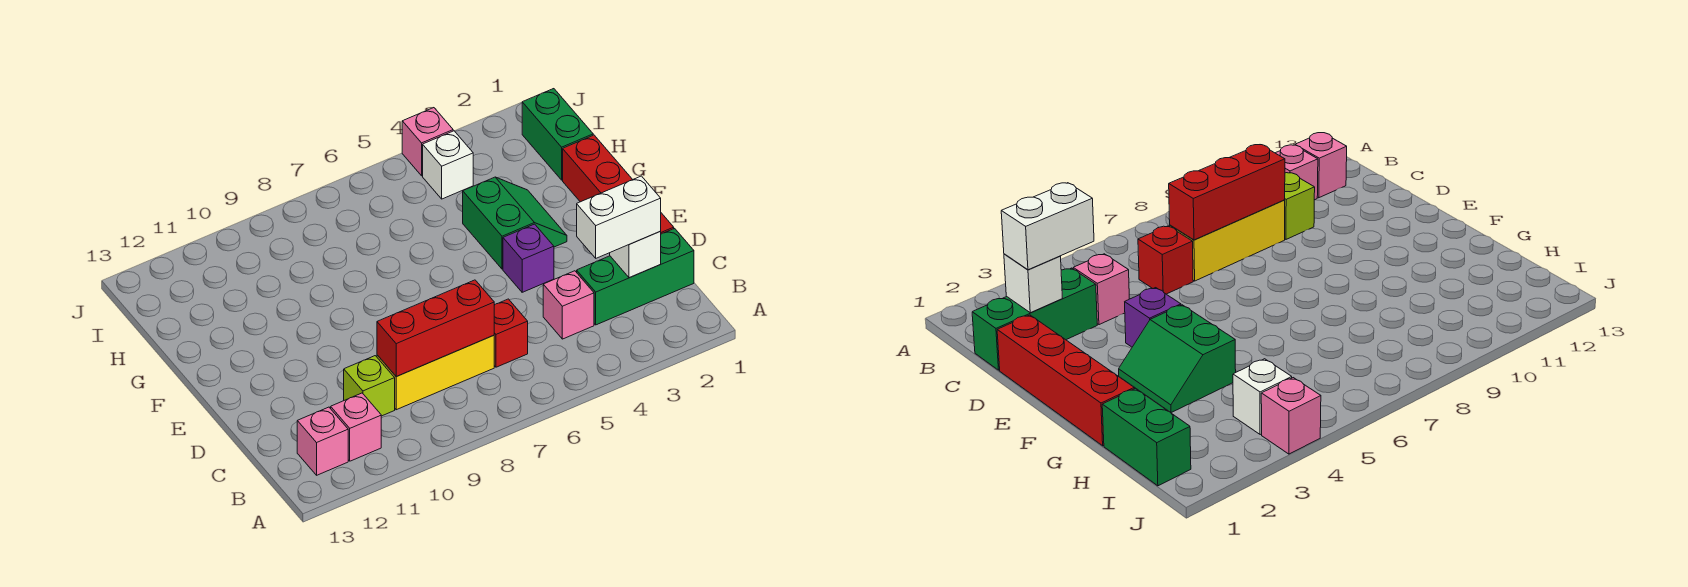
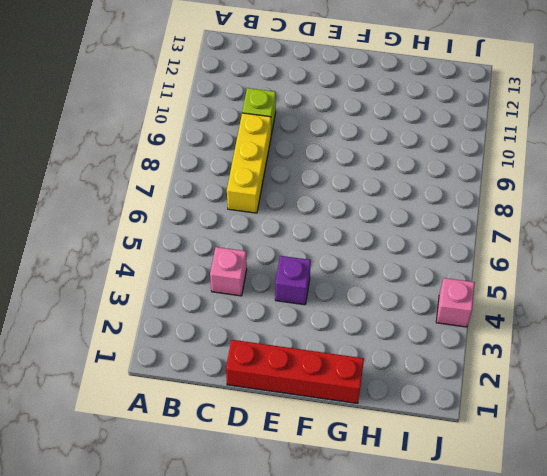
none -> pink brick B11 level 1
none -> pink brick B12 level 1
none -> green brick C1:C3 level 1

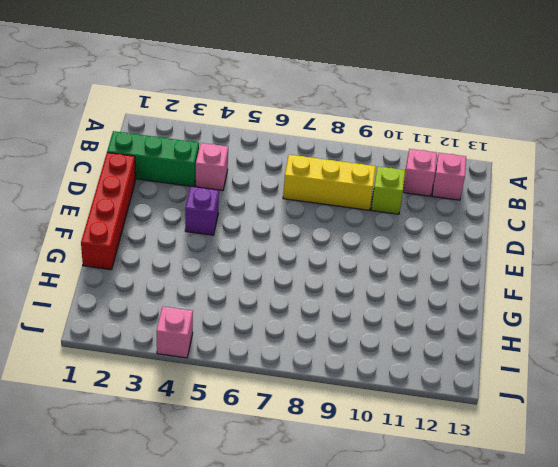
none -> red brick C6 level 1
none -> green slope F3:G4 level 1 top 4
none -> green brick H1:I1 level 1

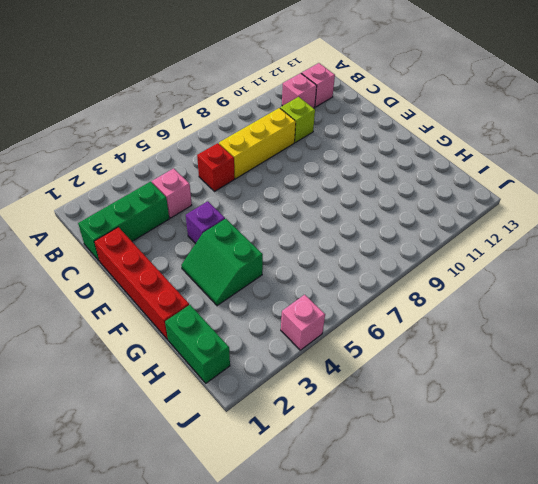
none -> white brick I4 level 1
none -> white brick C2 level 2
none -> red brick C7:C9 level 2

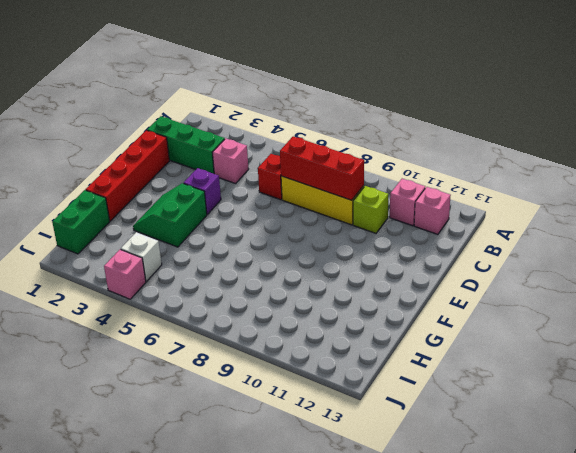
none -> white brick C2 level 2
none -> white brick C2:C3 level 3

